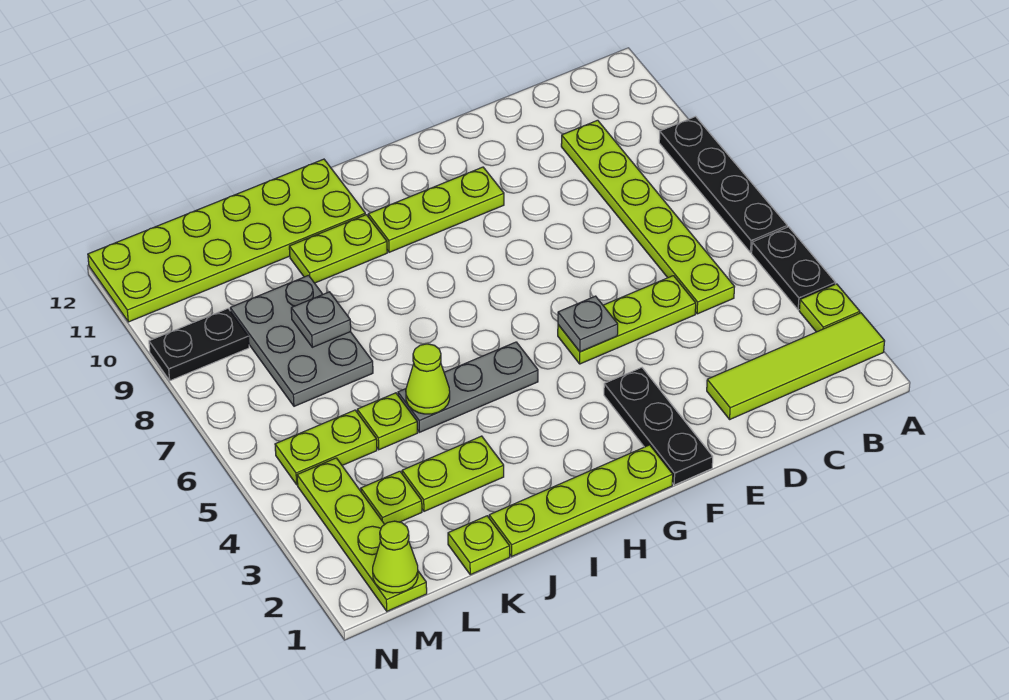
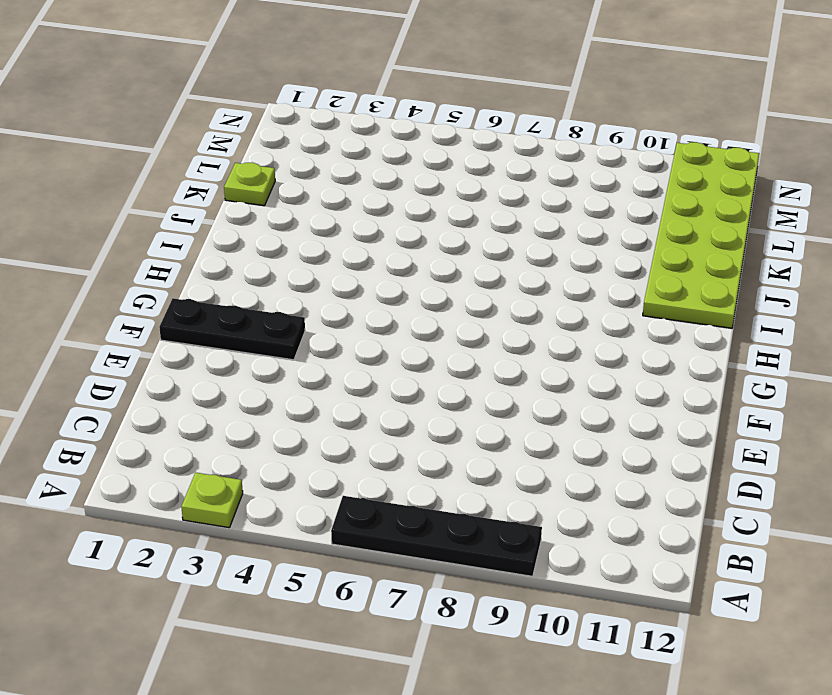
none -> lime tile A2:D2 level 1
none -> black plate A4:A5 level 1
none -> lime plate C5:C10 level 1

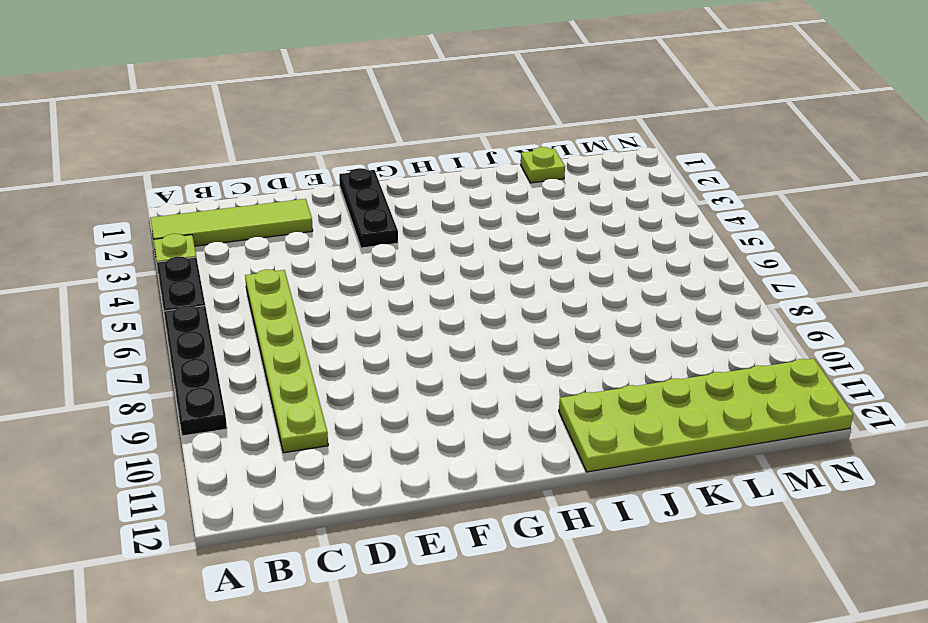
none -> lime plate D5:F5 level 1
none -> lime plate F10:H10 level 1
none -> lime plate G1:J1 level 1

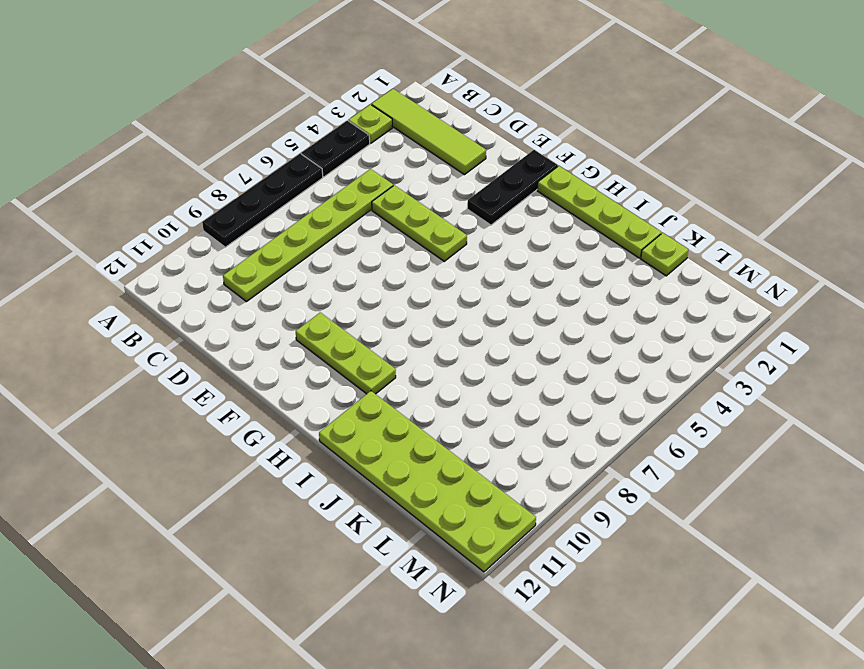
none -> grey plate H5:J5 level 1
none -> lime plate I10:J10 level 1
none -> lime plate J3:K3 level 1

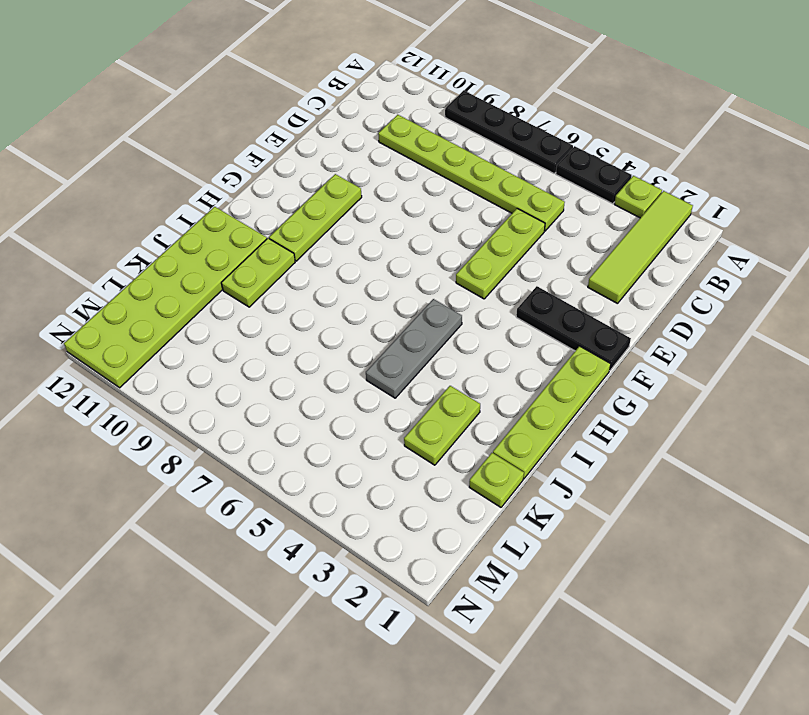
none -> lime plate K5 level 1
none -> grey plate K7:L9 level 1
none -> lime plate L3 level 1

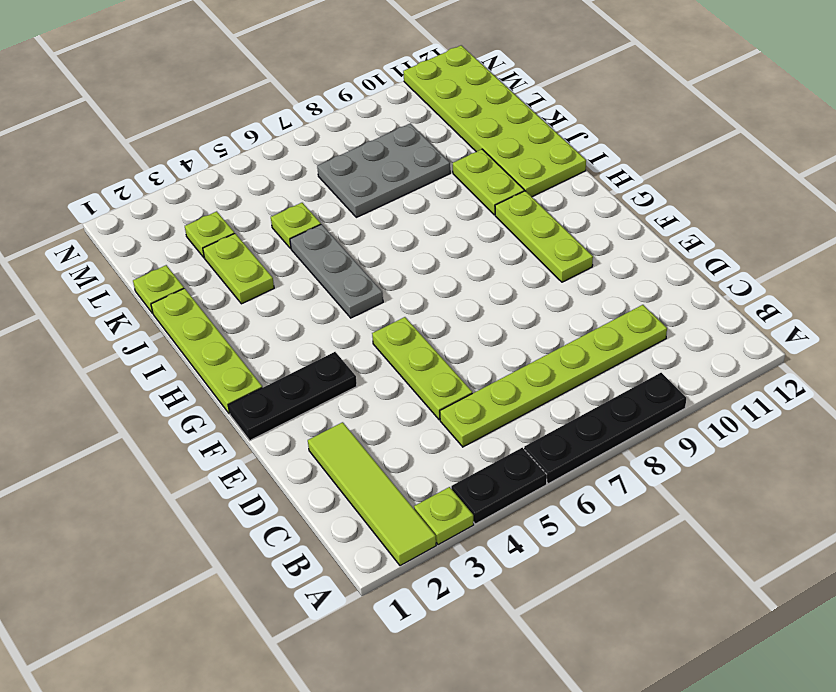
none -> lime plate L5:M5 level 1
none -> lime plate M1:M4 level 1
none -> black plate M9:N9 level 1

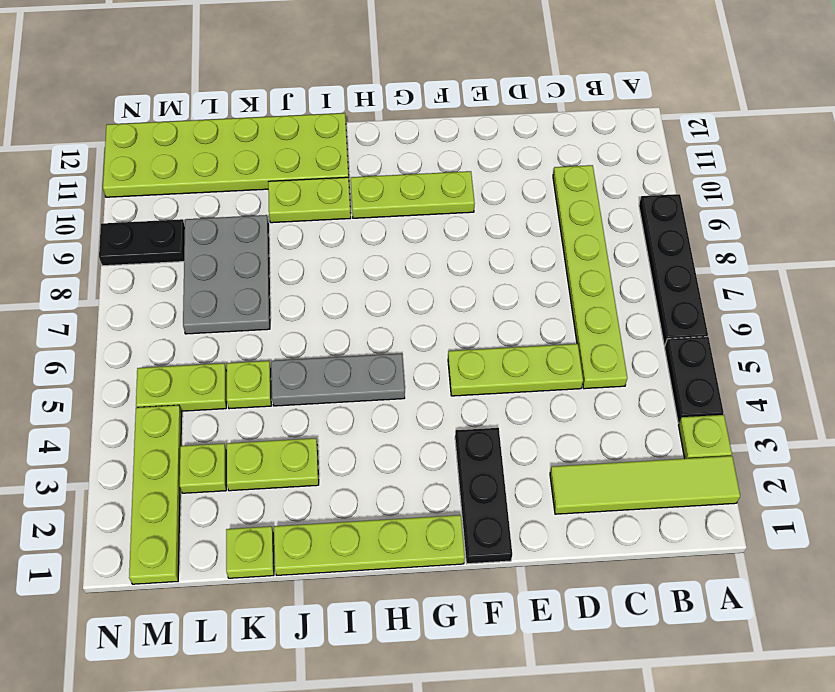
none -> grey plate F5 level 2
none -> lime cone J5 level 2
none -> grey plate K8 level 2

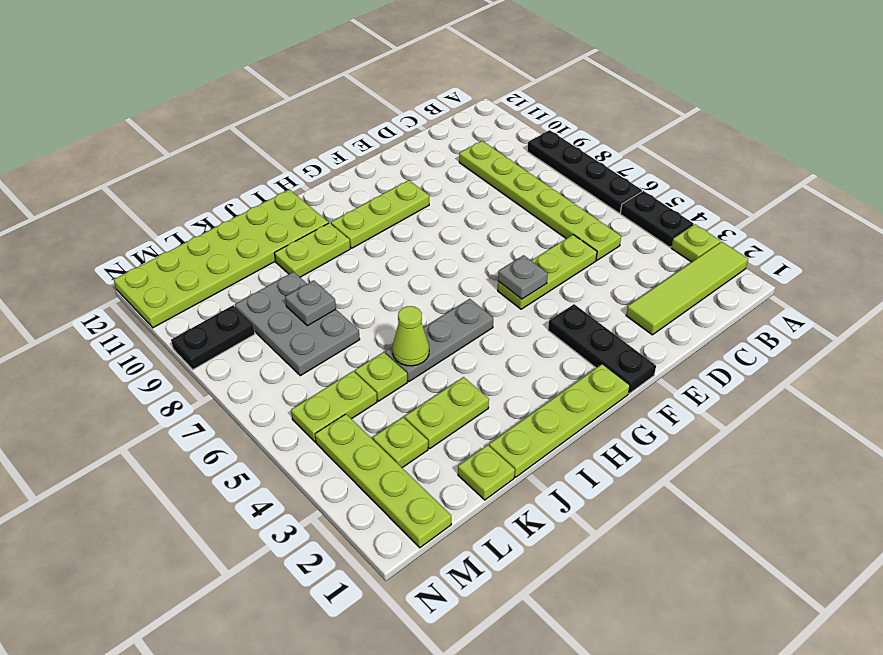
none -> lime cone M1 level 2

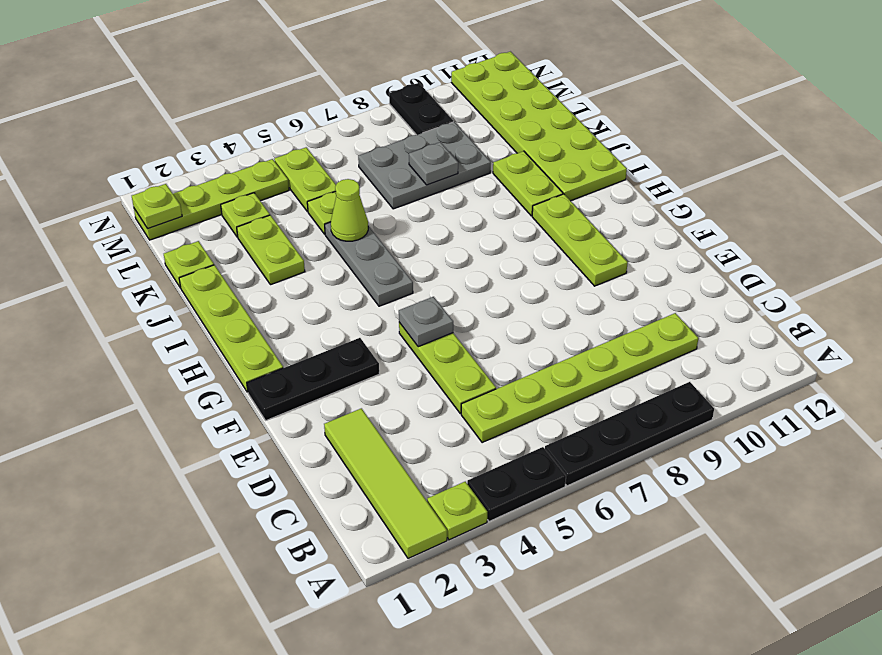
lime plate M1 level 2 -> lime cone M1 level 2

